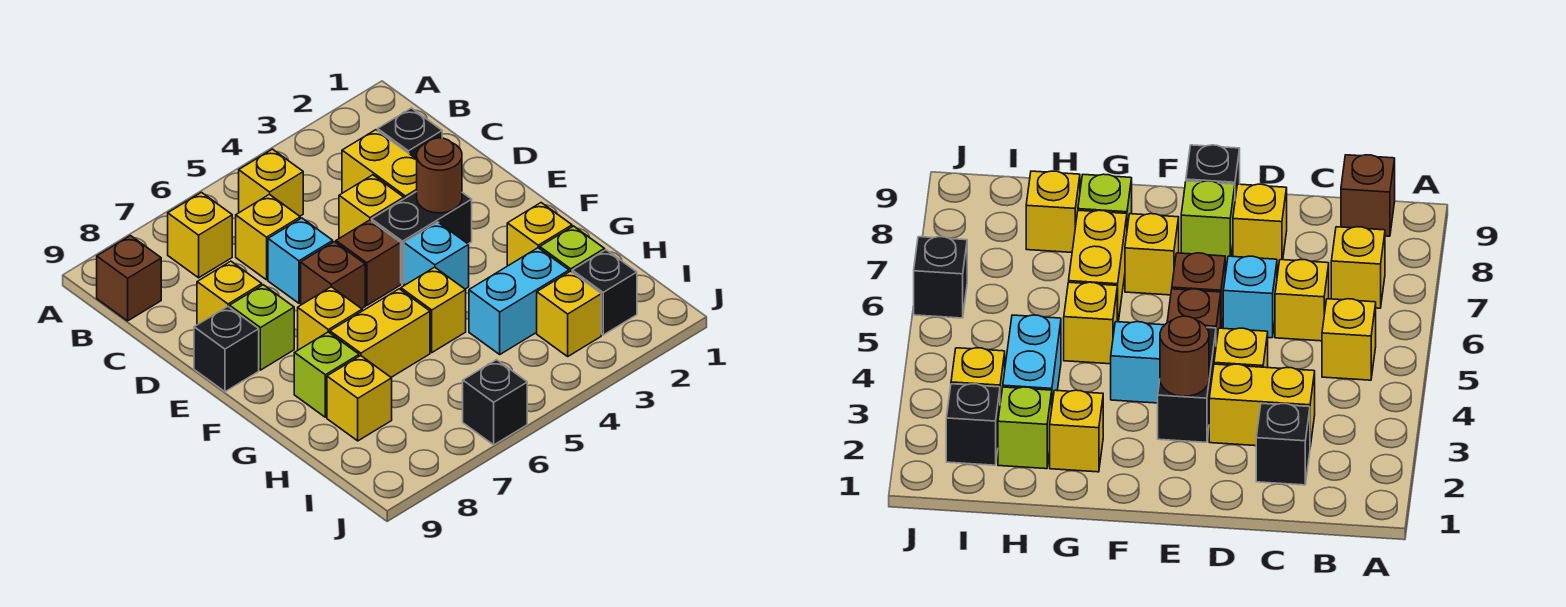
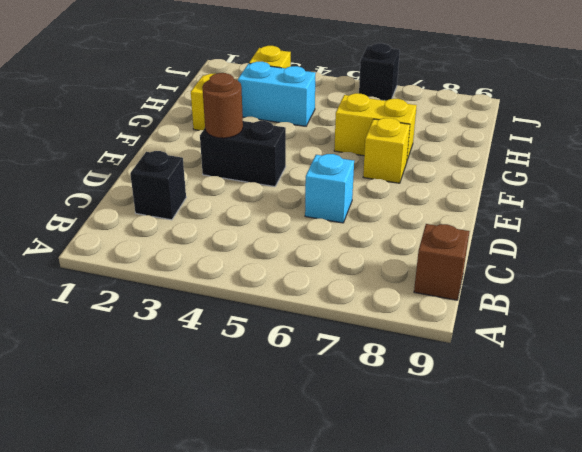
none -> yellow brick B5 level 1
none -> yellow brick B7 level 1
none -> yellow brick C3:D3 level 1

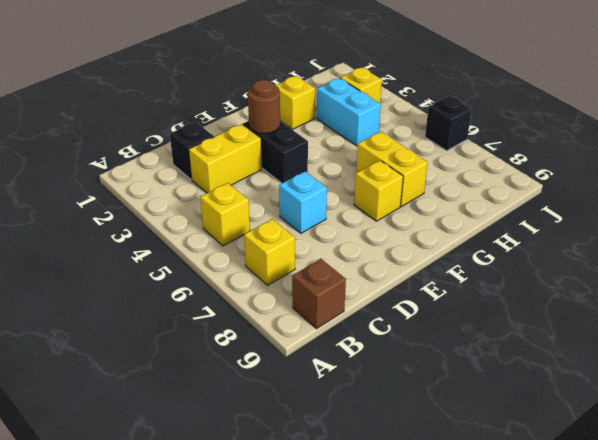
none -> yellow brick C6 level 1
none -> yellow brick D4 level 1
none -> yellow brick D8 level 1

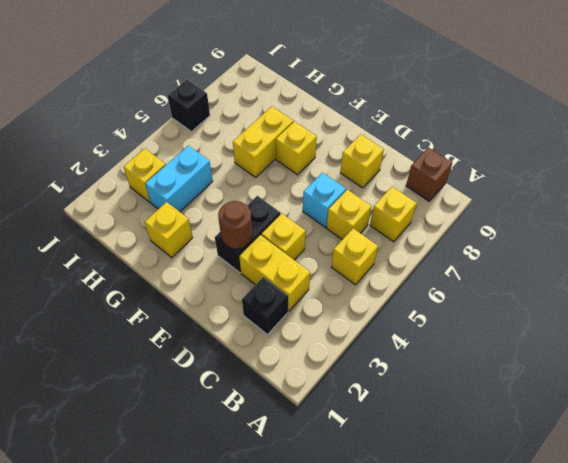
none -> brown brick E5 level 1
none -> brown brick E6 level 1
none -> lime brick E8 level 1

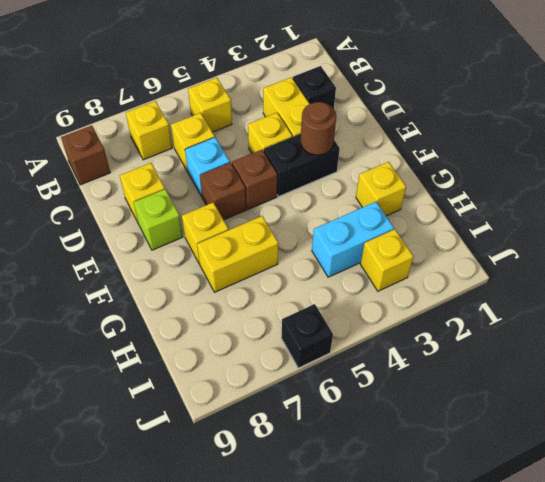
none -> black brick E9 level 1
none -> cyan brick F4 level 1
none -> yellow brick G5 level 1

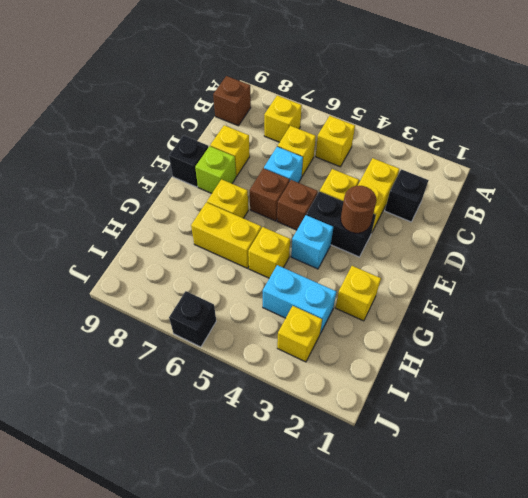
none -> lime brick G8 level 1
none -> lime brick H2 level 1
none -> yellow brick H8 level 1

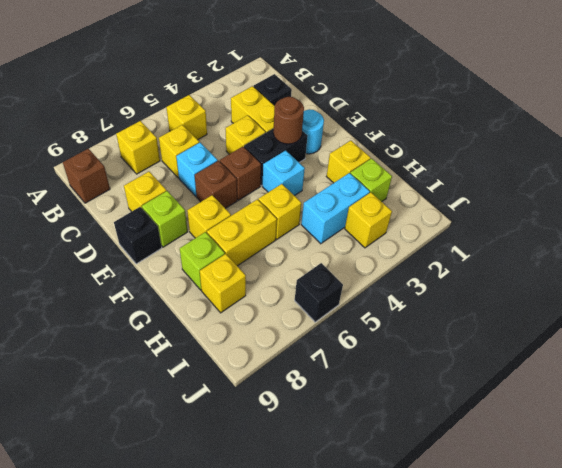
cyan round brick E2 level 1 -> none
none -> black brick I2 level 1

